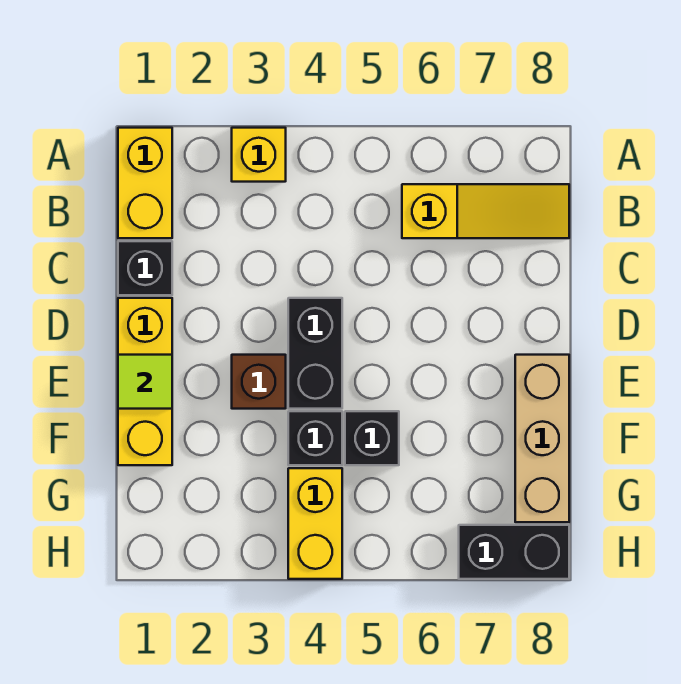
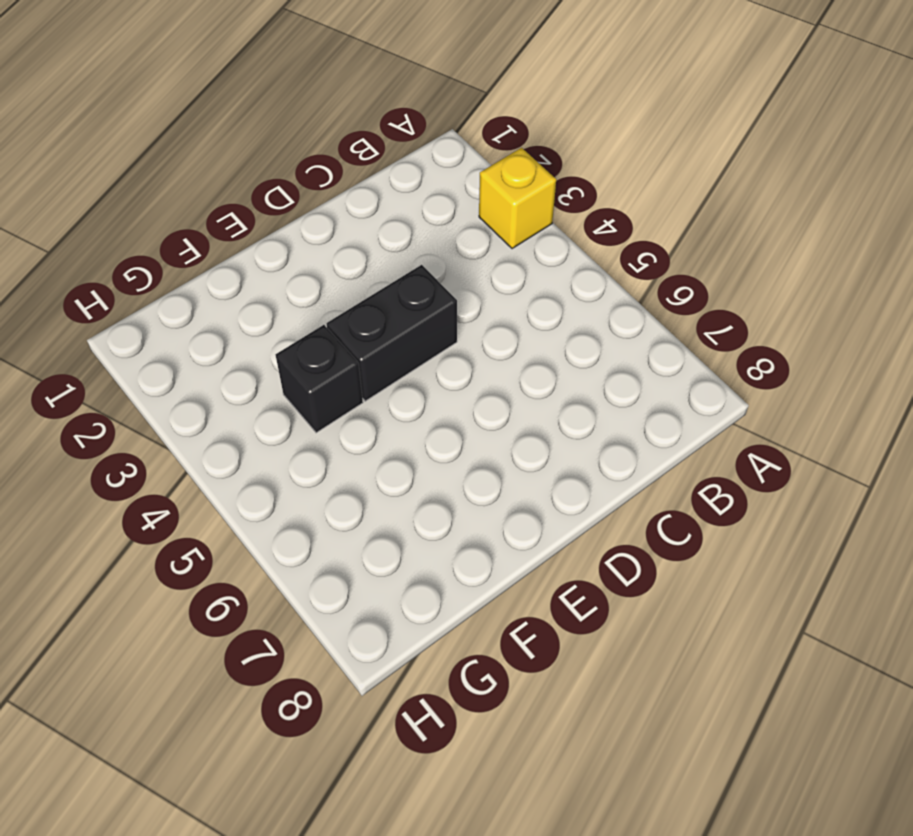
none -> yellow brick A1:B1 level 1
none -> yellow slope B6:B8 level 1 top 6
none -> black brick C1 level 1

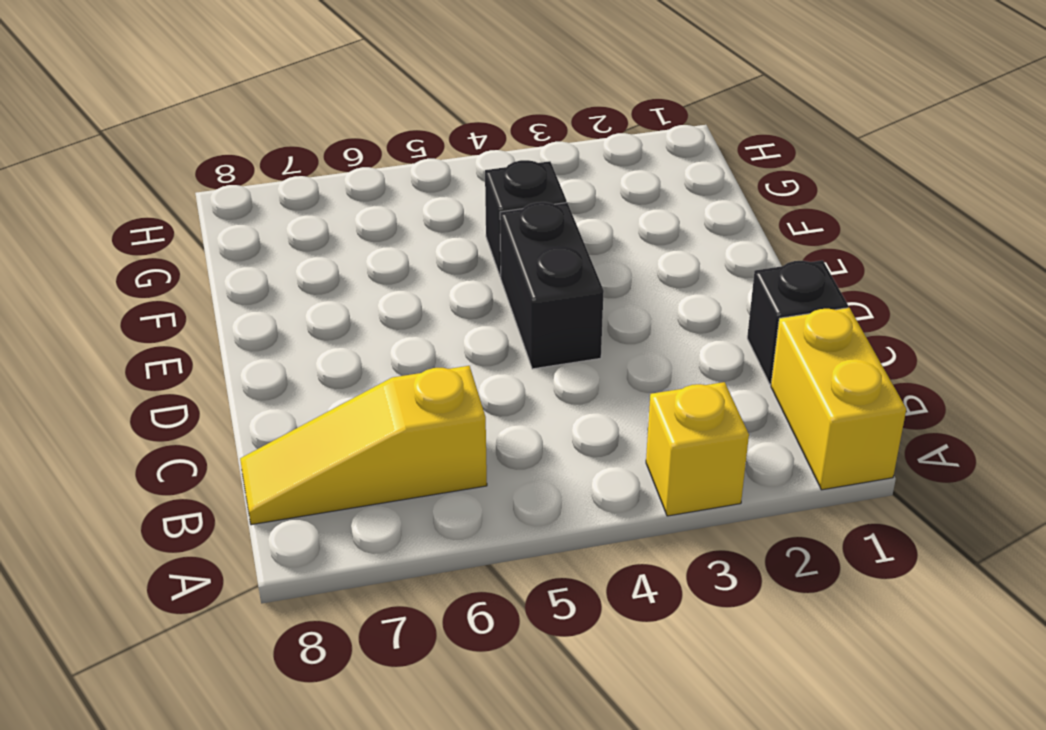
none -> yellow brick D1:F1 level 1
none -> brown brick E3 level 1
none -> tan brick E8:G8 level 1

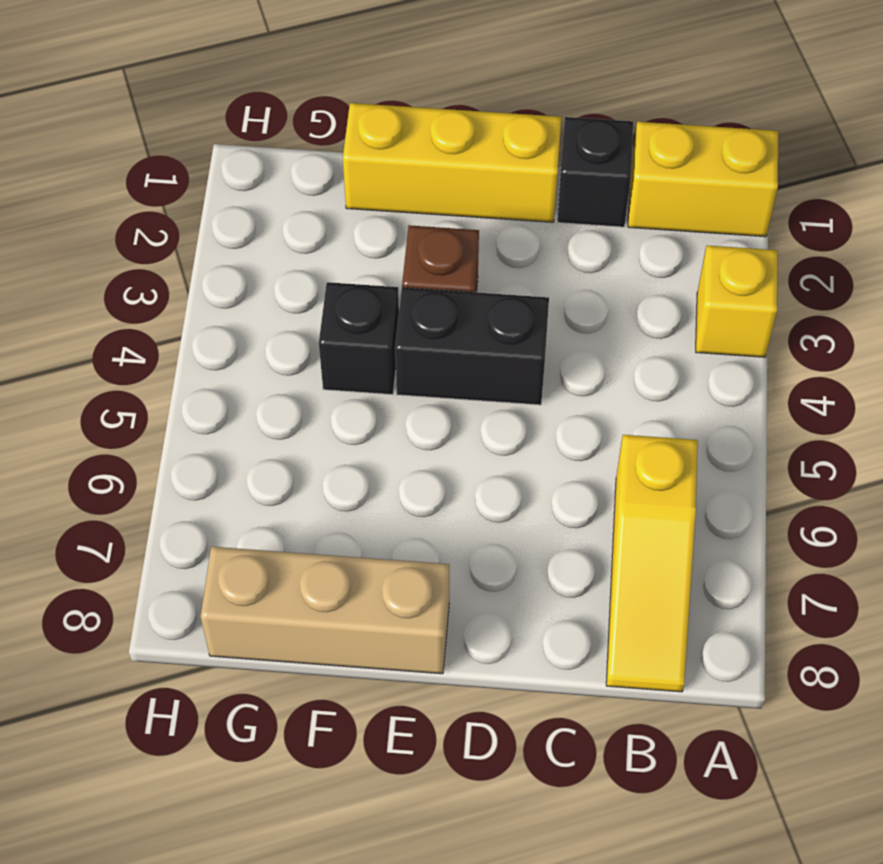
none -> black brick F5 level 1
none -> yellow brick G4:H4 level 1
none -> black brick H7:H8 level 1

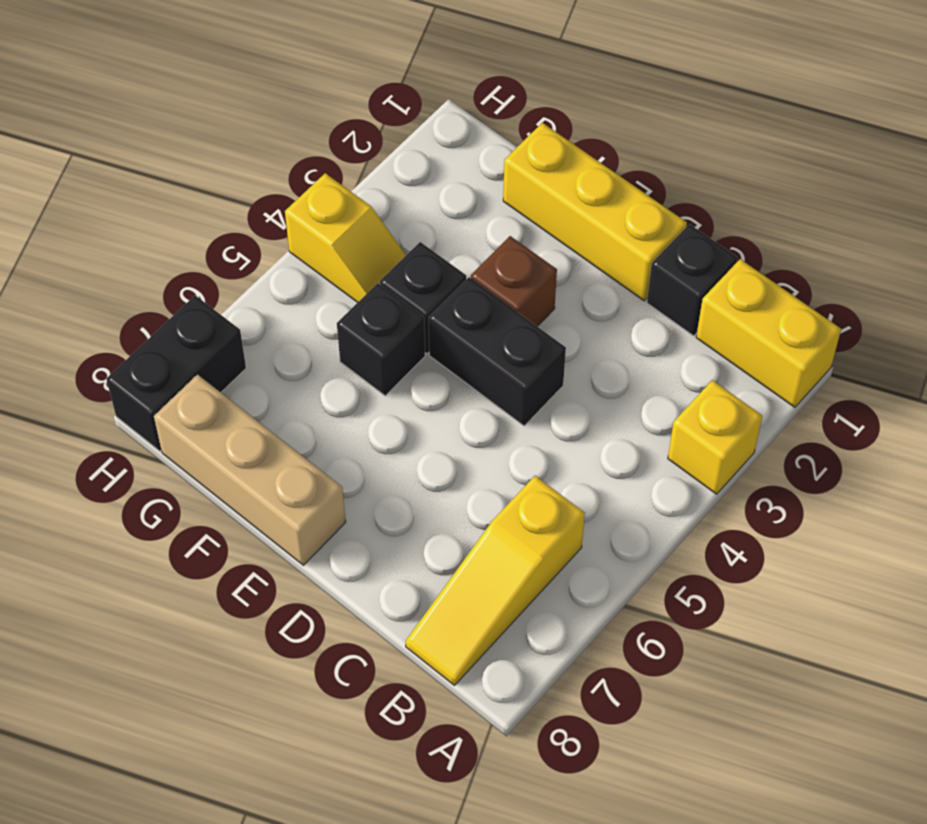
yellow slope G4:H4 level 1 top H -> yellow brick G4:H4 level 1
none -> lime tile E1 level 2

